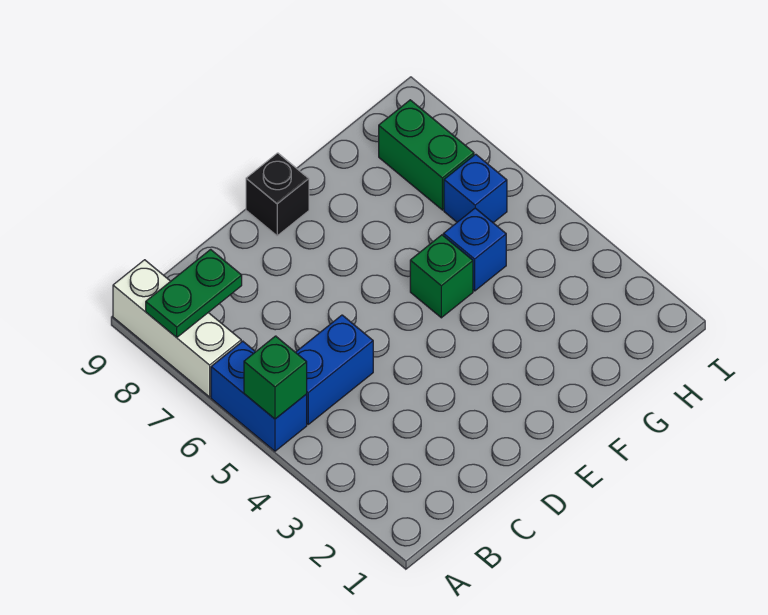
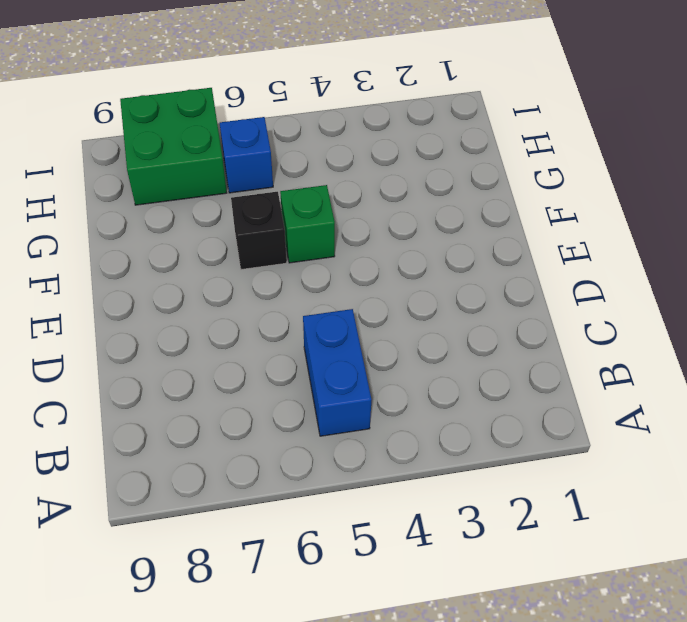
black brick F6 level 1 -> black brick E9 level 1
green brick H7:I8 level 1 -> green brick H7:H8 level 1
none -> blue brick A5:A6 level 1
none -> white brick A7:A9 level 1

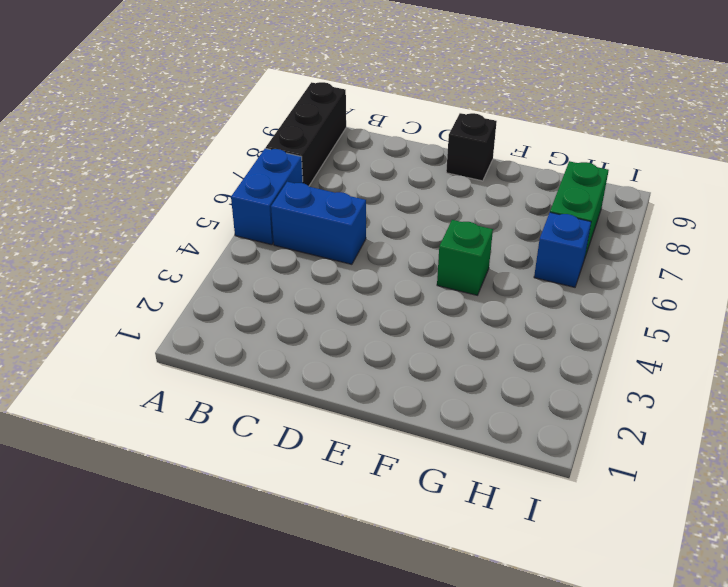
black brick A7:A9 level 1 -> white brick A7:A9 level 1
none -> blue brick G5 level 1
none -> green brick A5 level 2

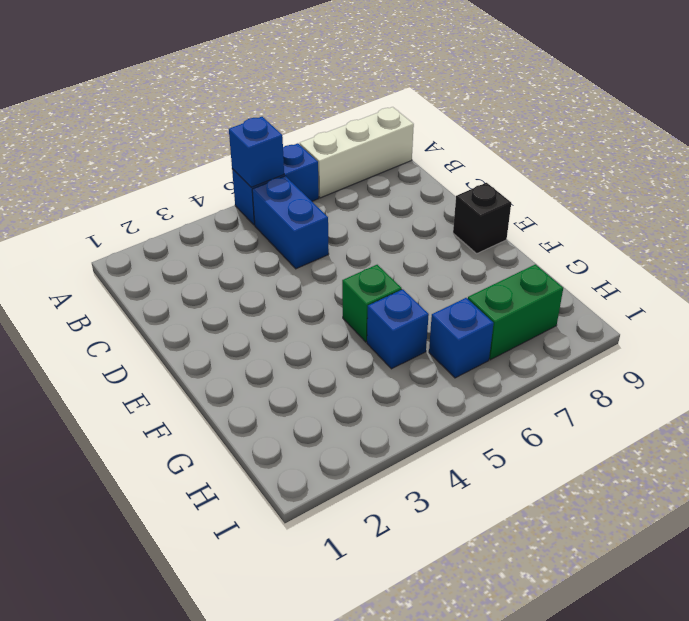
blue brick A5 level 2 -> green brick A5 level 2
none -> green plate A8:B8 level 2

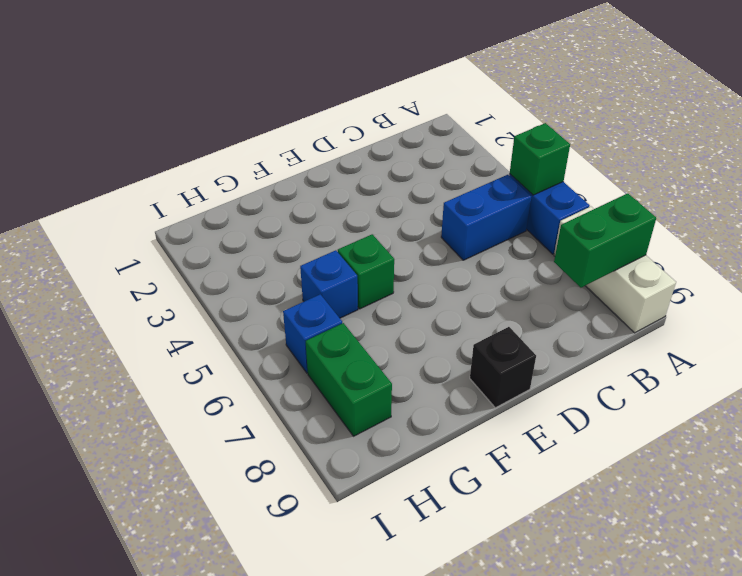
green brick A8:B8 level 2 -> green plate A8:B8 level 2

